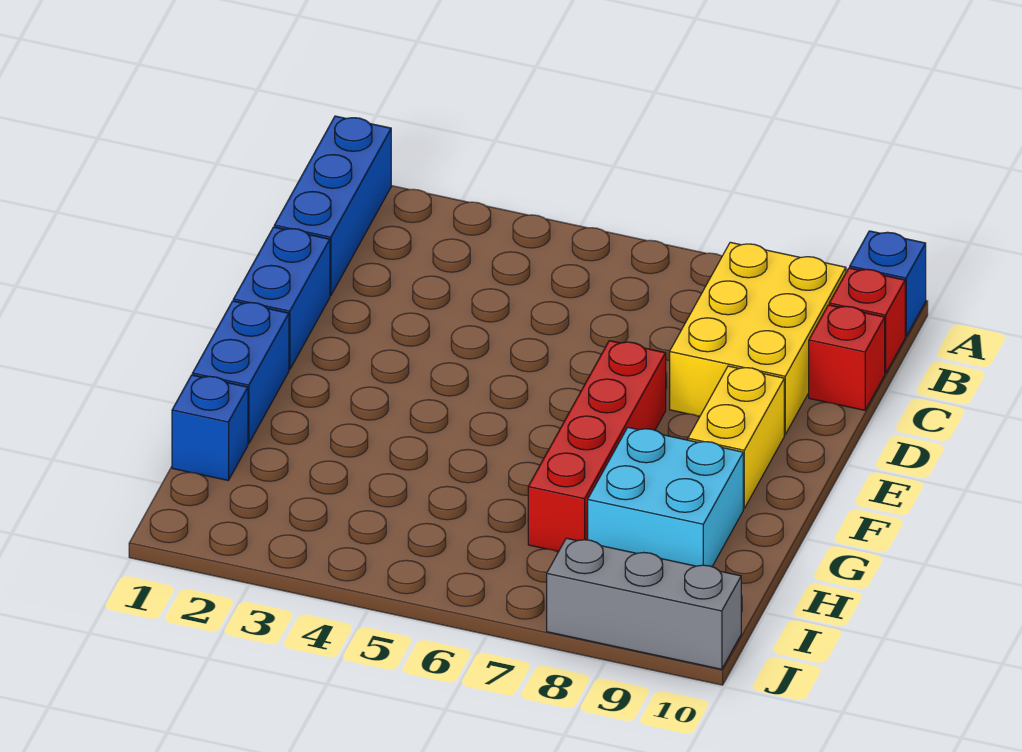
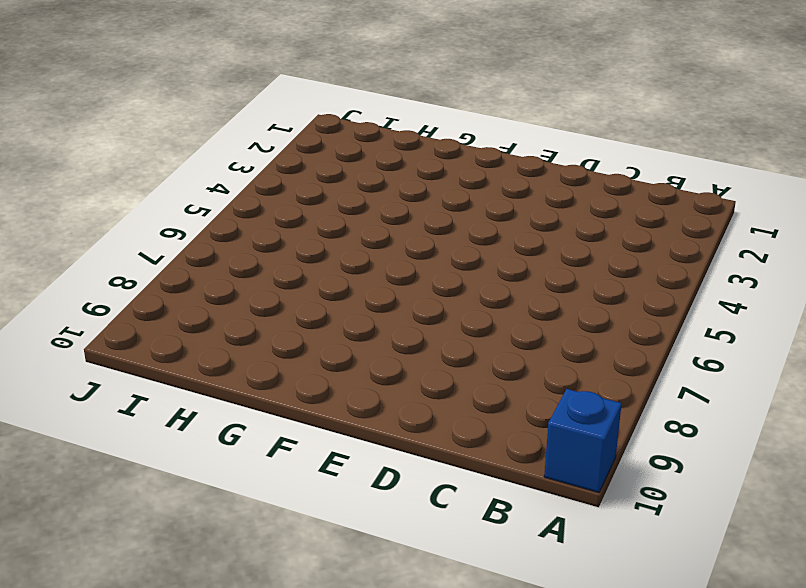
none -> blue brick A1:C1 level 1
none -> yellow brick B8:D9 level 1
none -> red brick B10 level 1

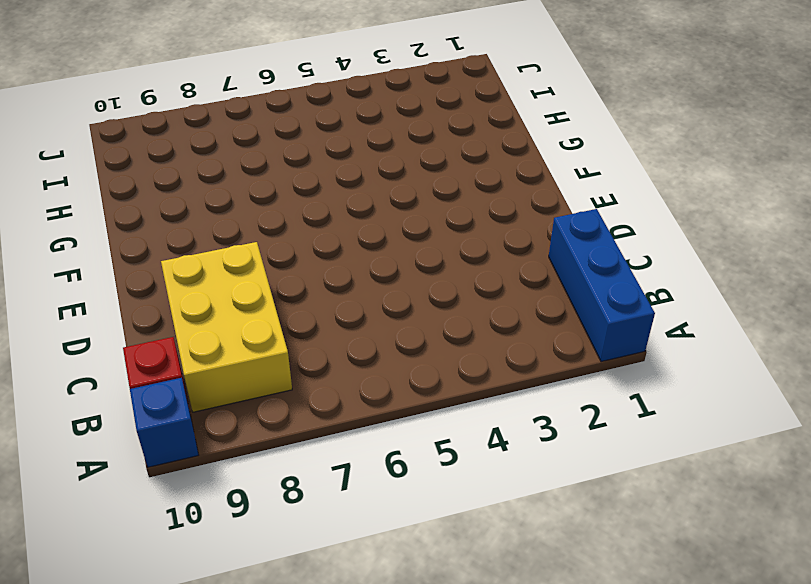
none -> red brick C10 level 1
none -> blue brick D1:E1 level 1
none -> red brick E7:H7 level 1

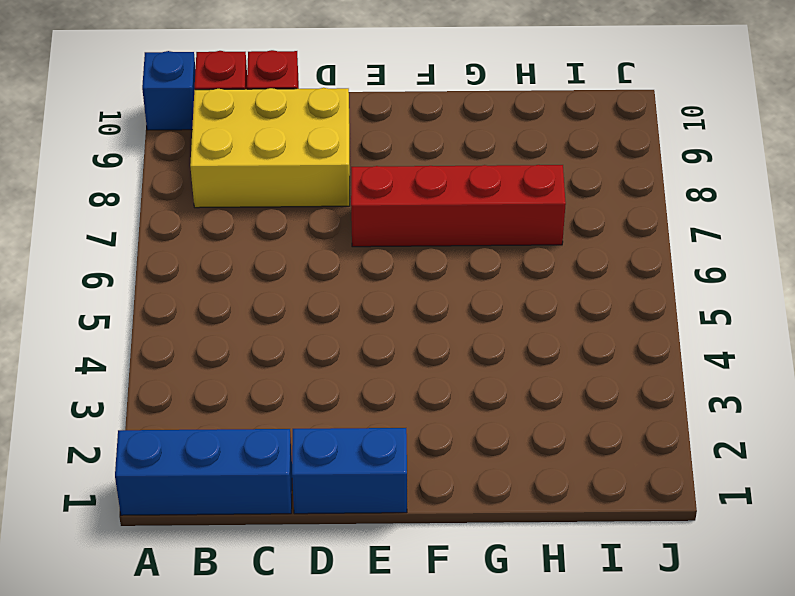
none -> yellow brick E9:F9 level 1
none -> blue brick F1:G1 level 1
none -> cyan brick G8:H9 level 1

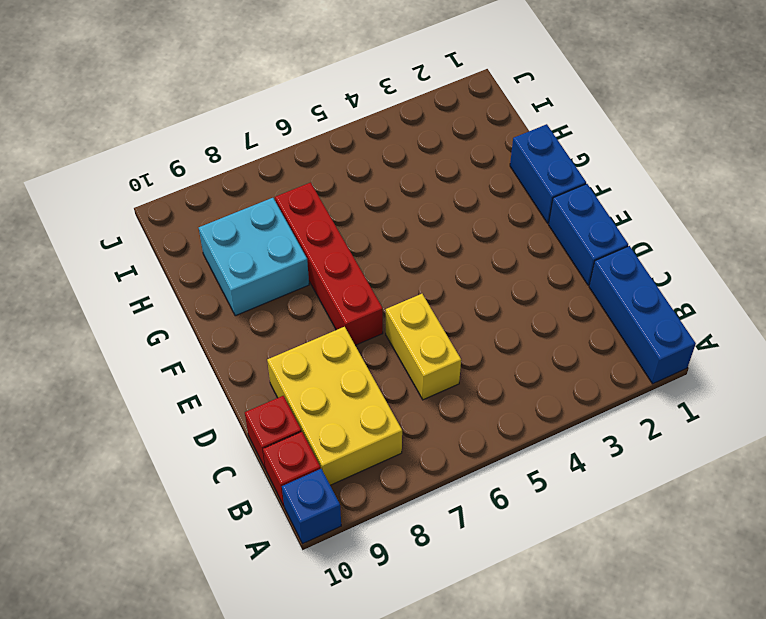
yellow brick C6:D6 level 1 -> yellow brick E9:F9 level 1
none -> blue brick H1 level 1
none -> grey brick J8:J10 level 1

